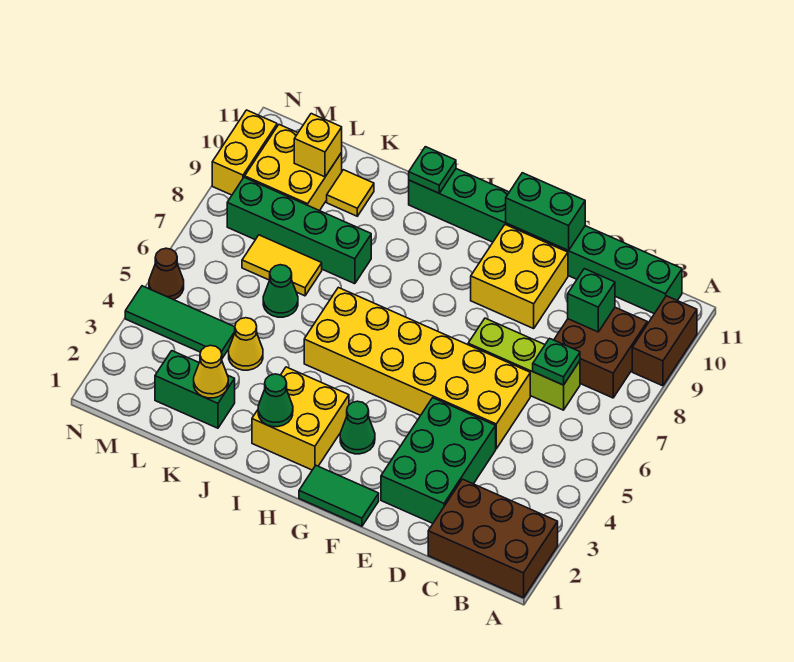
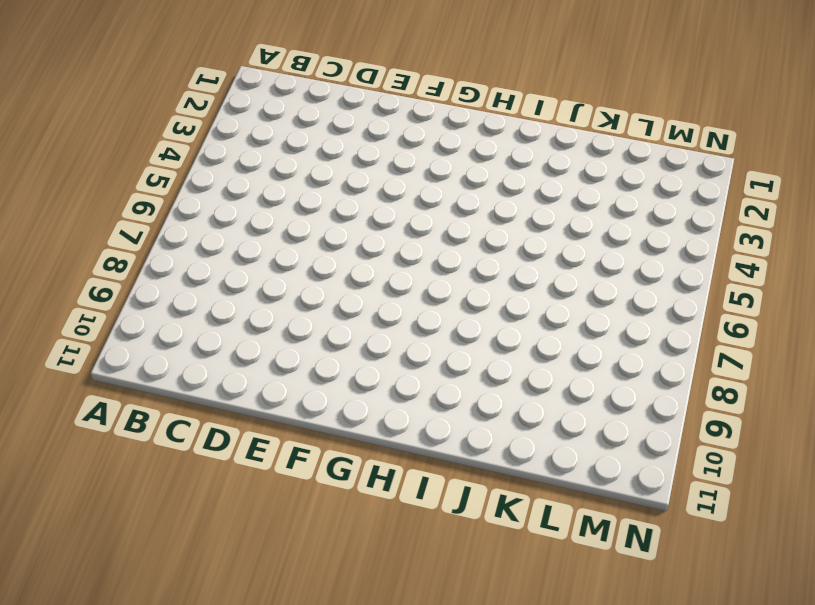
none -> brown brick A1:C2 level 1
none -> brown brick A9:A10 level 1
none -> brown brick B8:C9 level 1

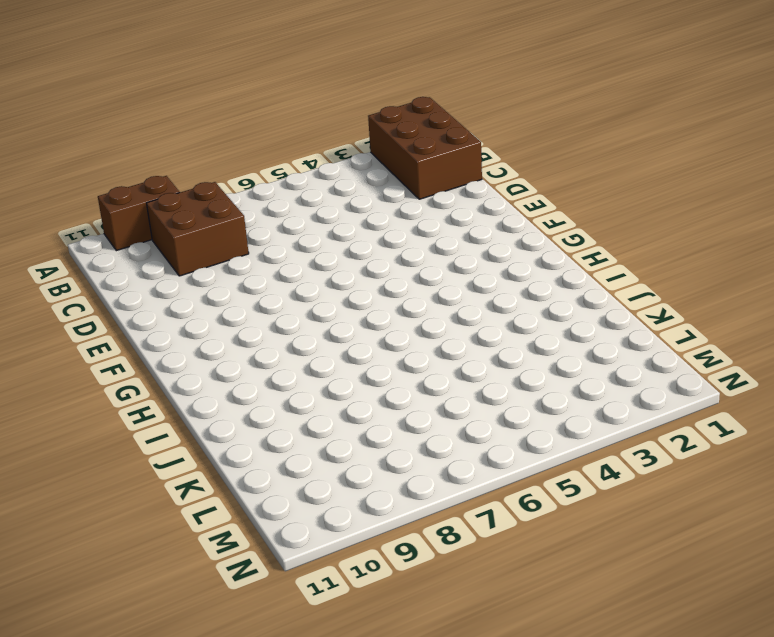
none -> green brick B11:I11 level 1
none -> lime brick C7:E7 level 1
none -> green brick D2:E4 level 1

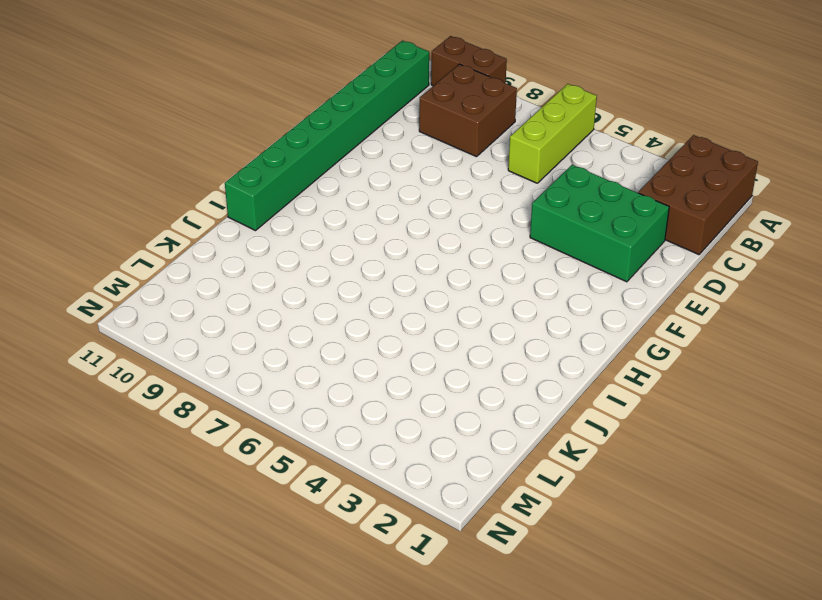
lime brick A6:C6 level 1 -> lime brick C7:E7 level 1
none -> yellow brick D5:I6 level 1
none -> yellow brick E9:F10 level 1
none -> green tile F1:G1 level 1

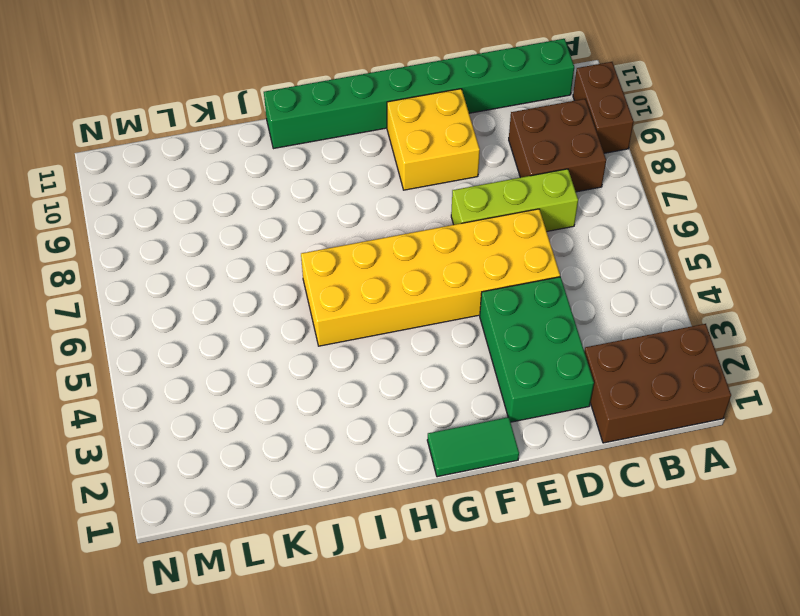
none -> green cone G3 level 1
none -> yellow brick H2:I3 level 1
none -> green brick J8:M8 level 1

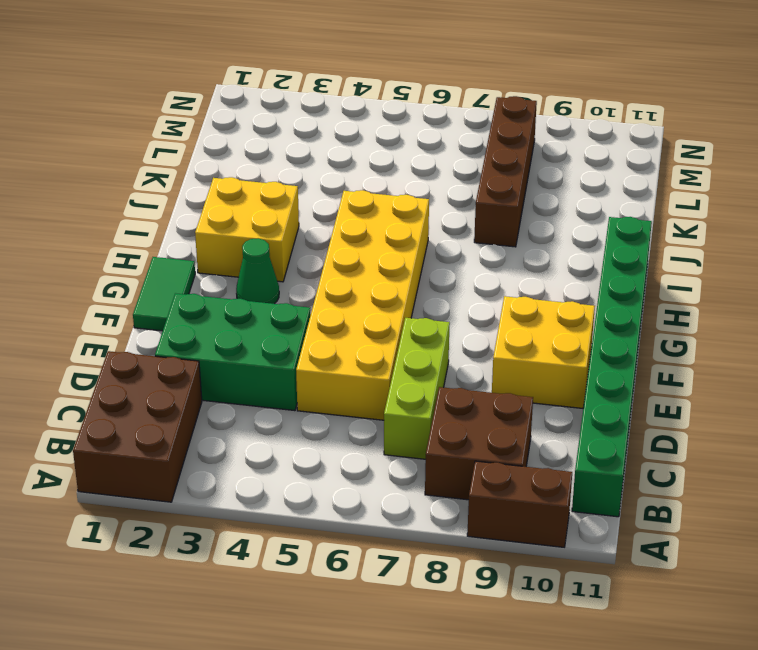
brown brick J8:M8 level 1 -> green brick J8:M8 level 1
none -> green brick K2:L2 level 1
none -> yellow cone K4 level 1
none -> green cone K6 level 1

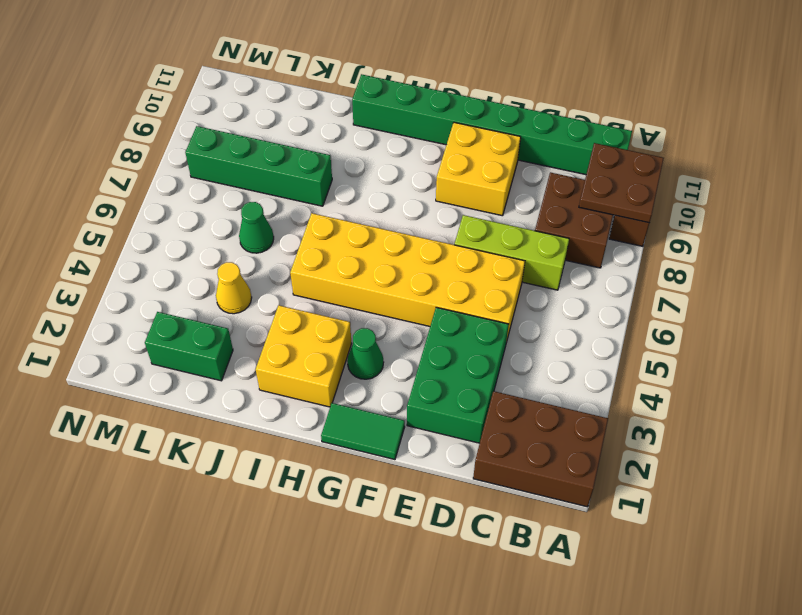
brown plate A9:B10 level 2 -> none
none -> yellow tile K7:L7 level 1
none -> yellow tile K10 level 1
none -> green tile L4:N4 level 1

